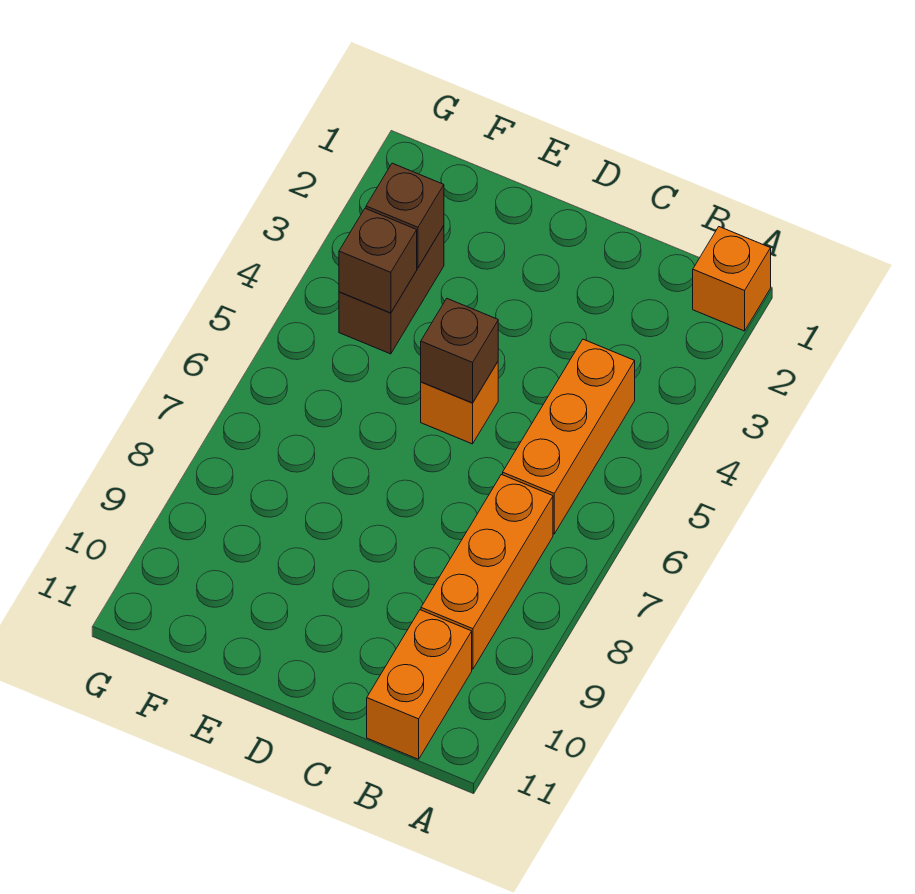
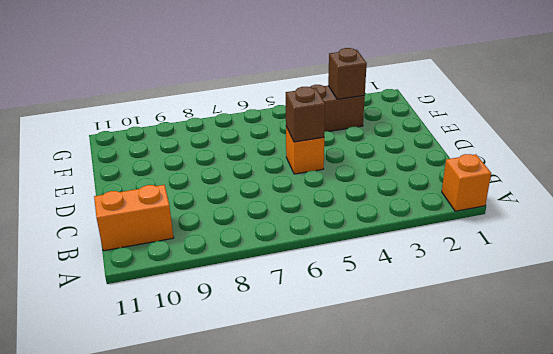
none -> orange brick B4:B6 level 1
none -> orange brick B7:B9 level 1

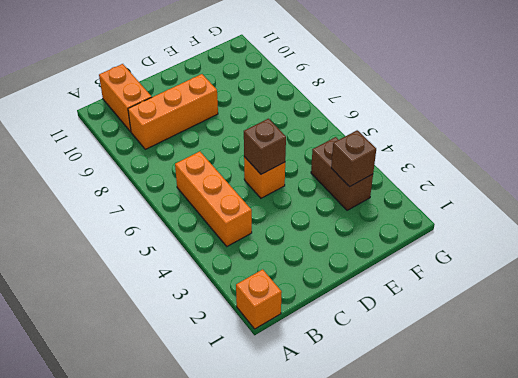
orange brick B9:D9 level 1 -> orange brick B7:B9 level 1
none -> brown brick F4 level 2

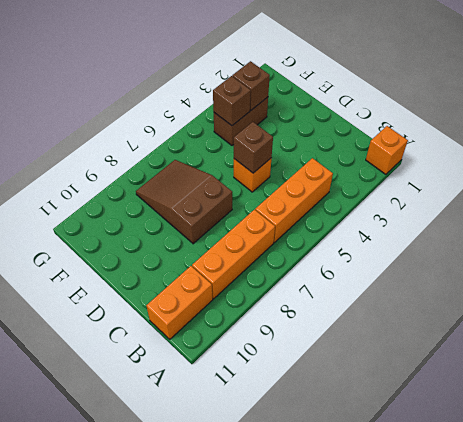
brown slope D7:F8 level 1 top D -> none

